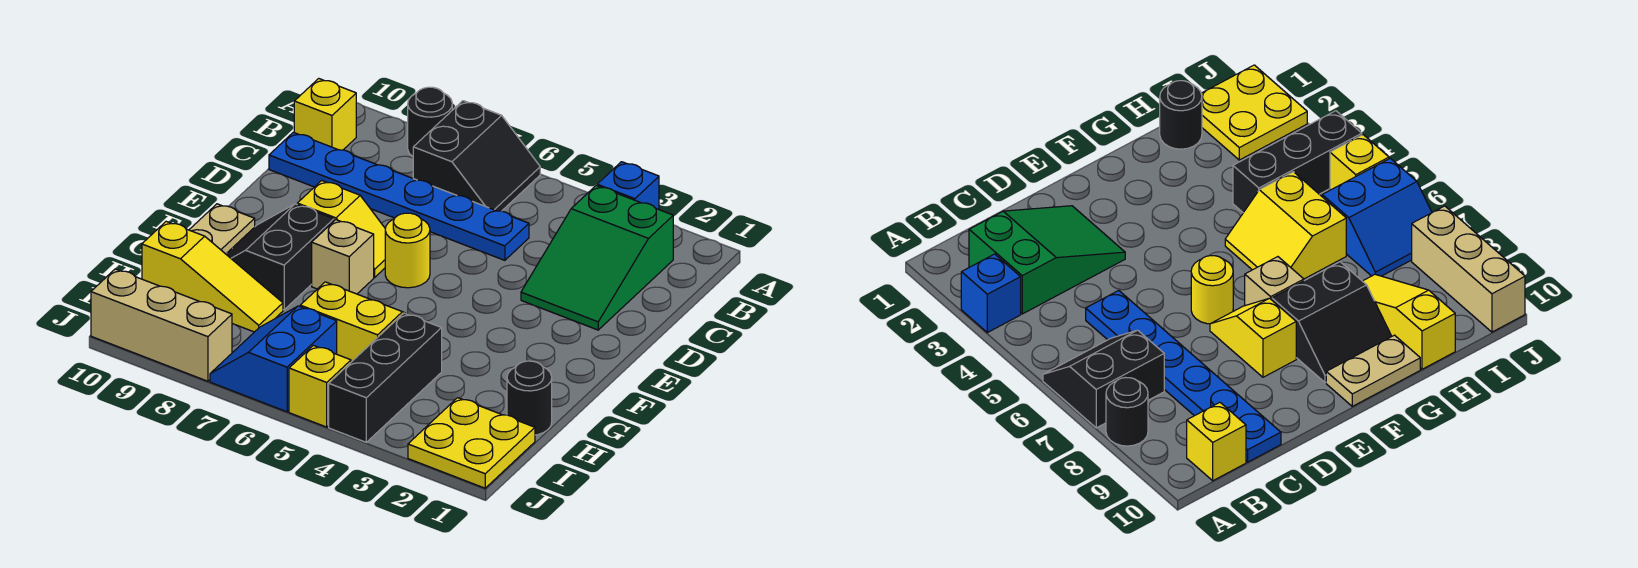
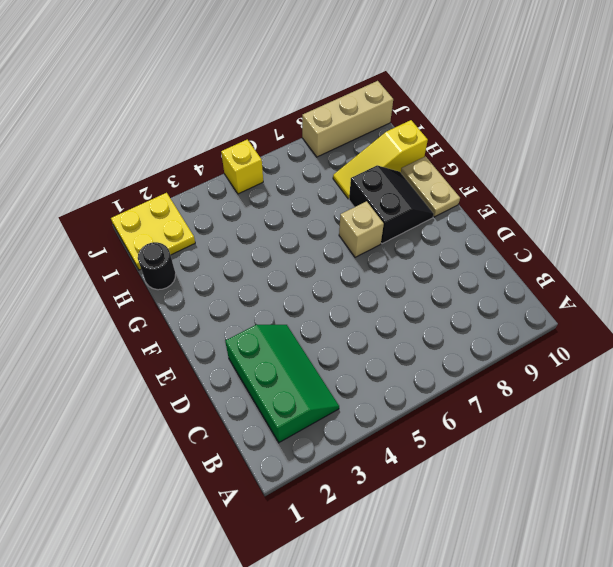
green slope B2:D3 level 1 top 2 -> green slope B2:D3 level 1 top B
none -> blue brick A3 level 1
none -> black slope A6:B7 level 1 top 7
none -> black round brick A8 level 1

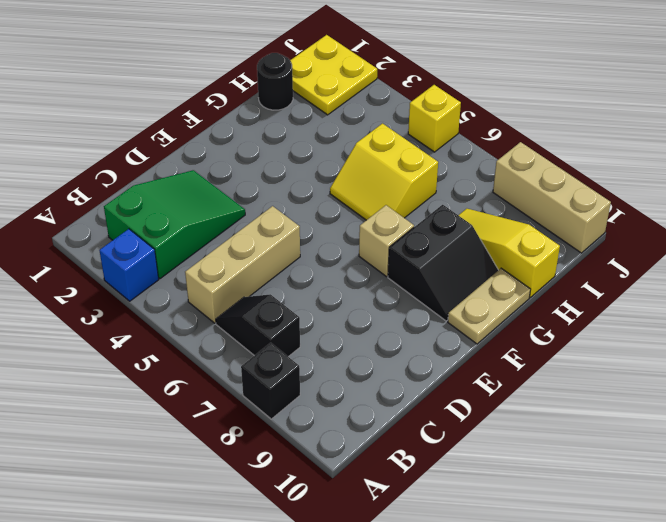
black brick A8 level 1 -> black round brick A8 level 1
tan brick B5:D5 level 1 -> blue plate C5:C10 level 1
black slope B6:B7 level 1 top 7 -> black slope A6:B7 level 1 top 7
none -> yellow brick B10 level 1
none -> yellow round brick E6 level 1
none -> yellow slope E7:E8 level 1 top 8

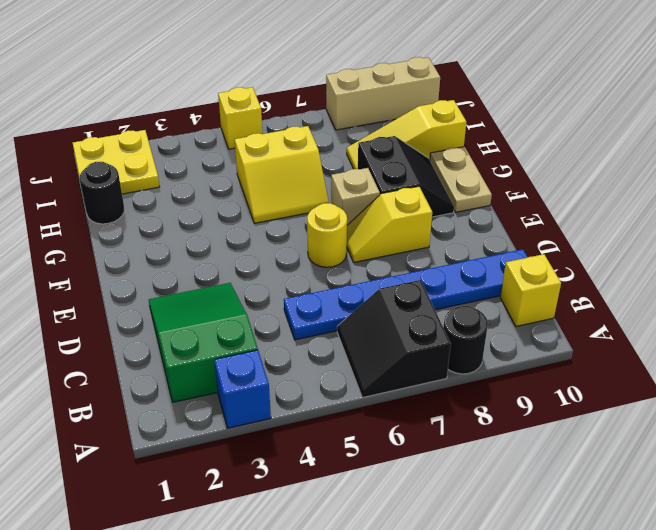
none -> black brick H4:J4 level 1
none -> blue slope I6:J7 level 1 top 6

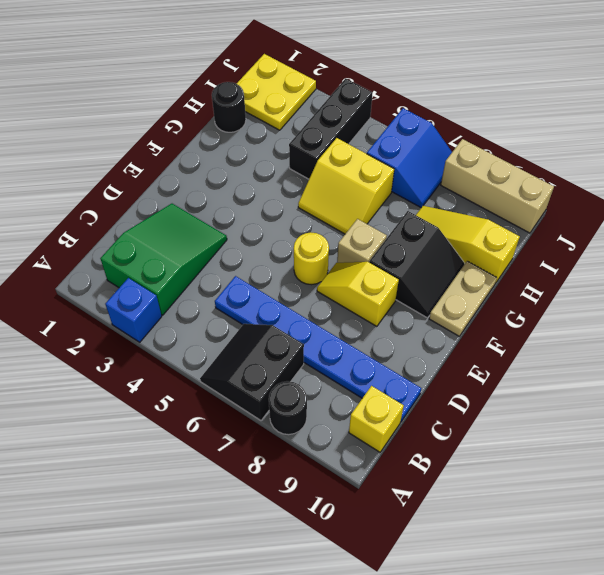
none -> yellow brick J5 level 1

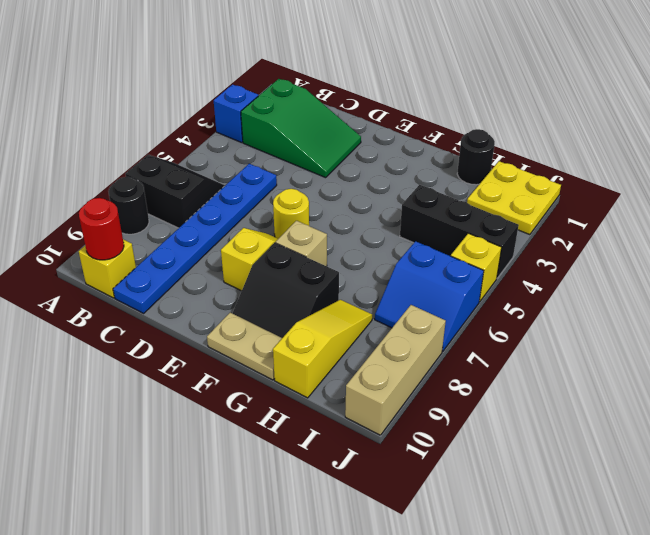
red round brick B10 level 2 -> none
none -> yellow slope G5:H6 level 1 top H

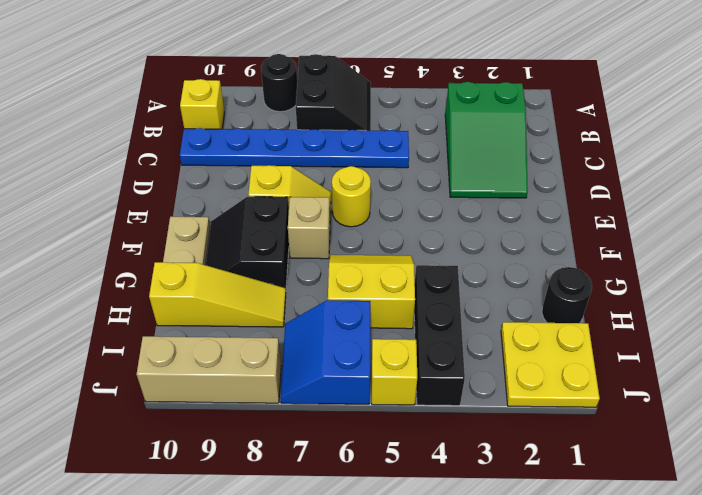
none -> blue brick A3 level 1

